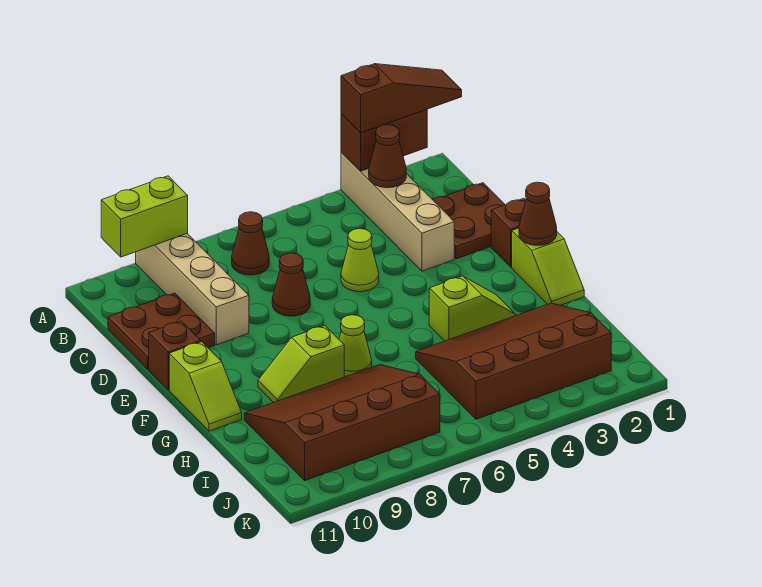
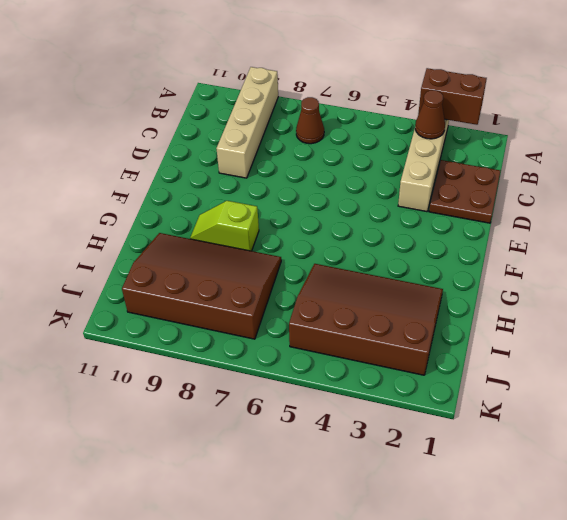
none -> brown plate C10:D11 level 1
none -> lime cone D5 level 1
none -> brown cone D7 level 1

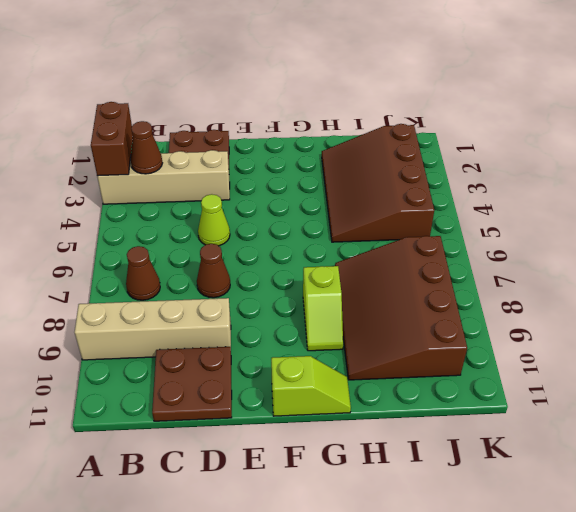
none -> brown brick E1 level 1
none -> brown brick E11 level 1
none -> lime slope F1:G1 level 1 top F

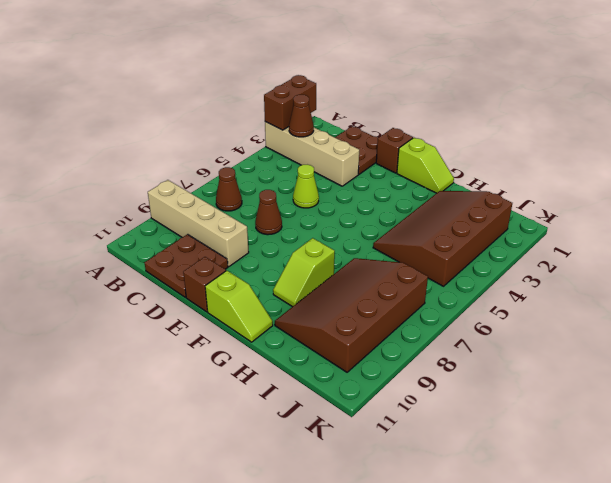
none -> lime slope G3:G4 level 1 top 4
none -> lime cone G7 level 1
none -> lime brick A9:A10 level 2

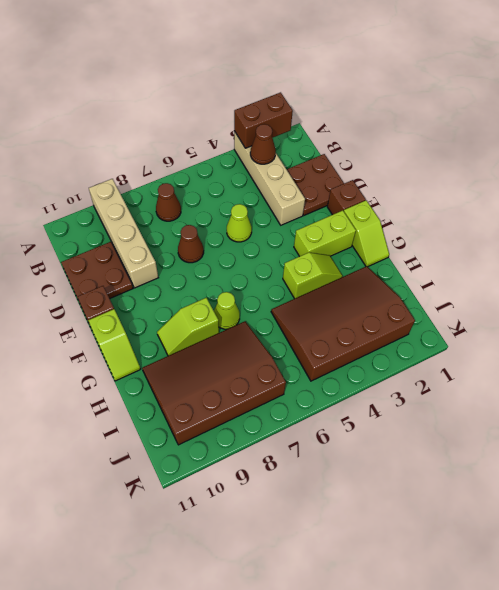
lime brick F2:F3 level 1 -> lime brick A9:A10 level 2
none -> brown cone F1 level 2
none -> brown slope A1:A3 level 3 top 3

